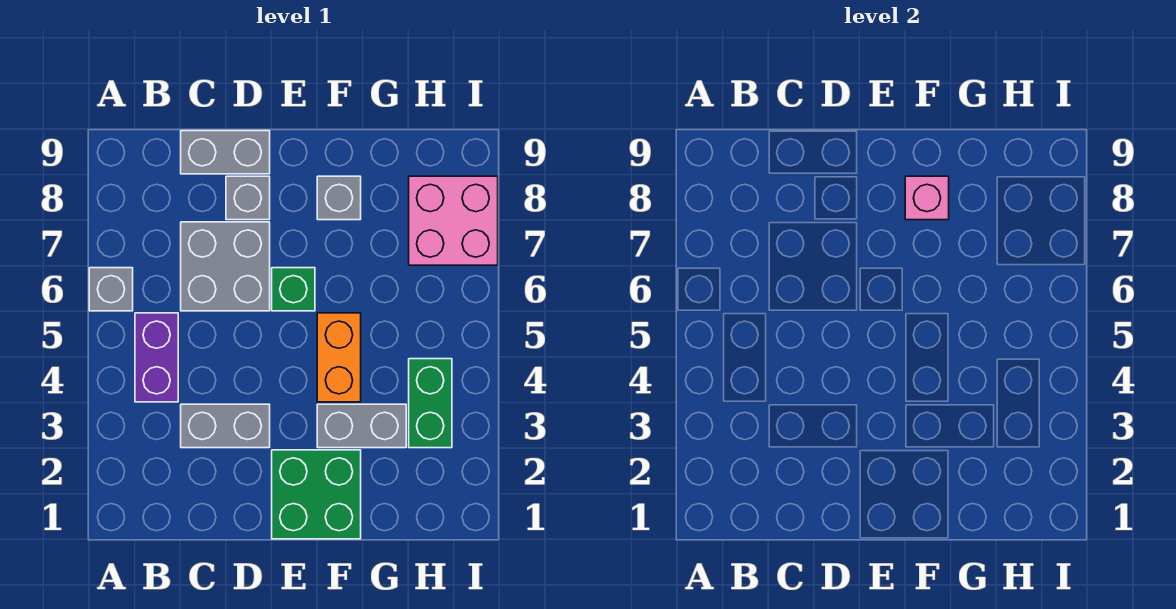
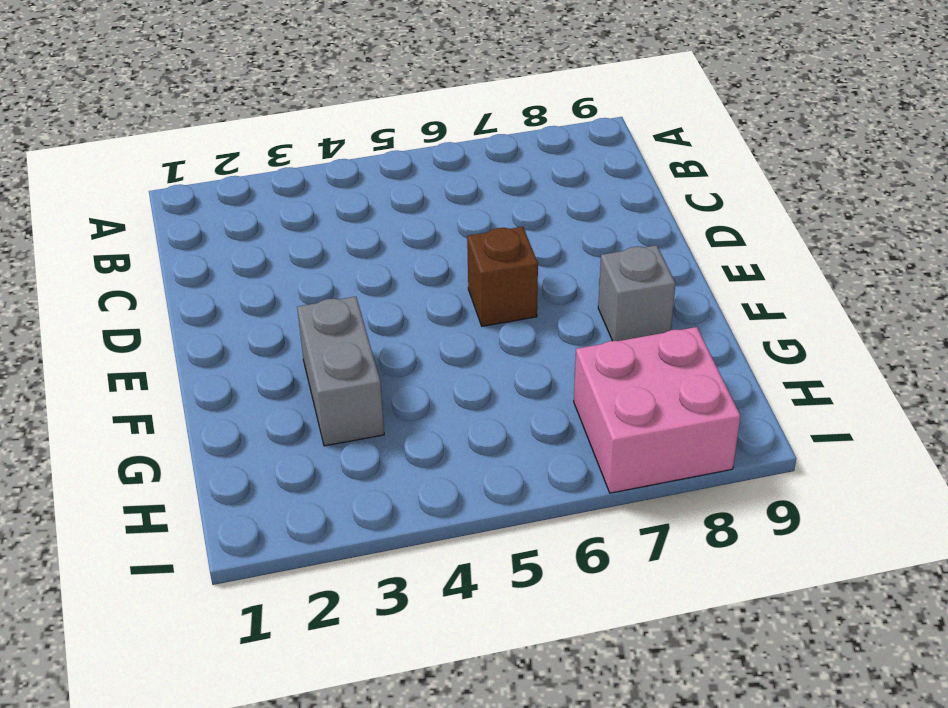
brown brick E6 level 1 -> green brick E6 level 1
none -> grey brick A6 level 1
none -> purple brick B4:B5 level 1
none -> grey brick C3:D3 level 1

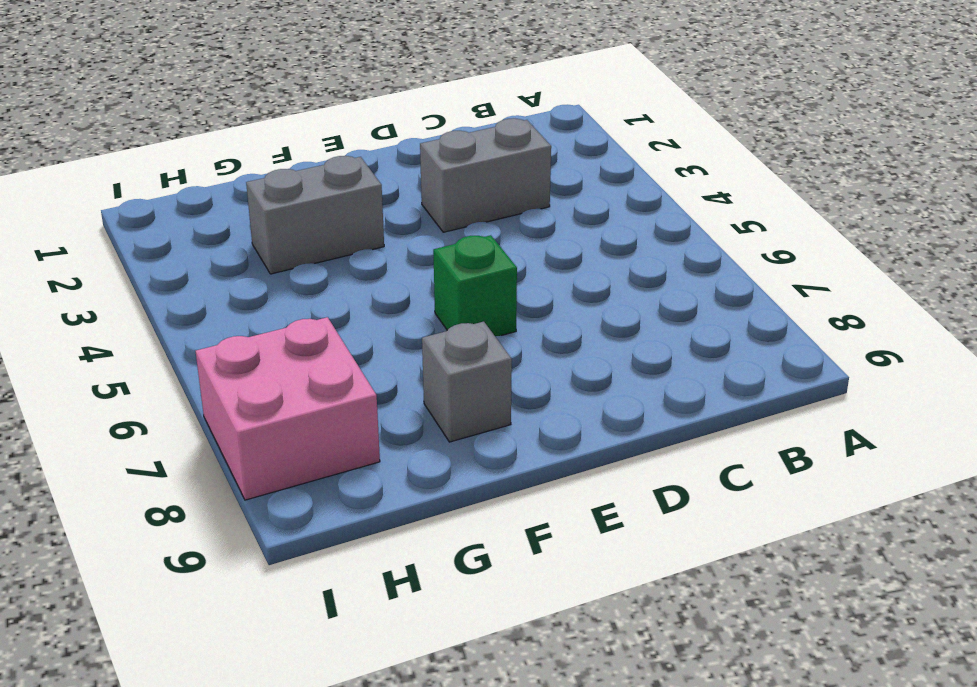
none -> grey brick A6 level 1
none -> purple brick B4:B5 level 1
none -> grey brick C6:D7 level 1

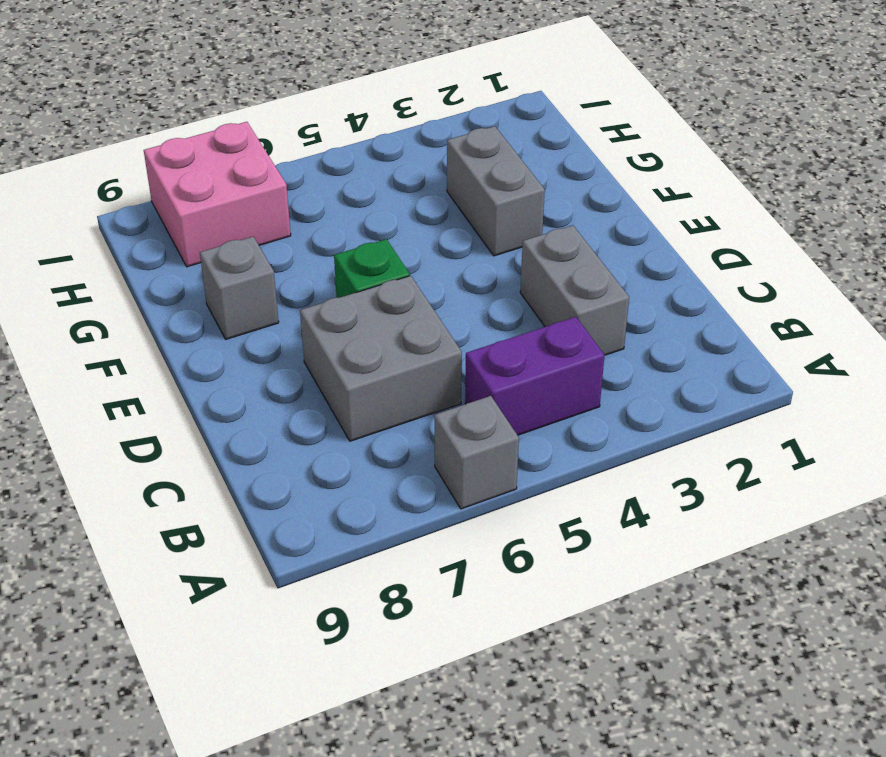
none -> grey brick C9:D9 level 1
none -> grey brick D8 level 1
none -> green brick E1:F2 level 1

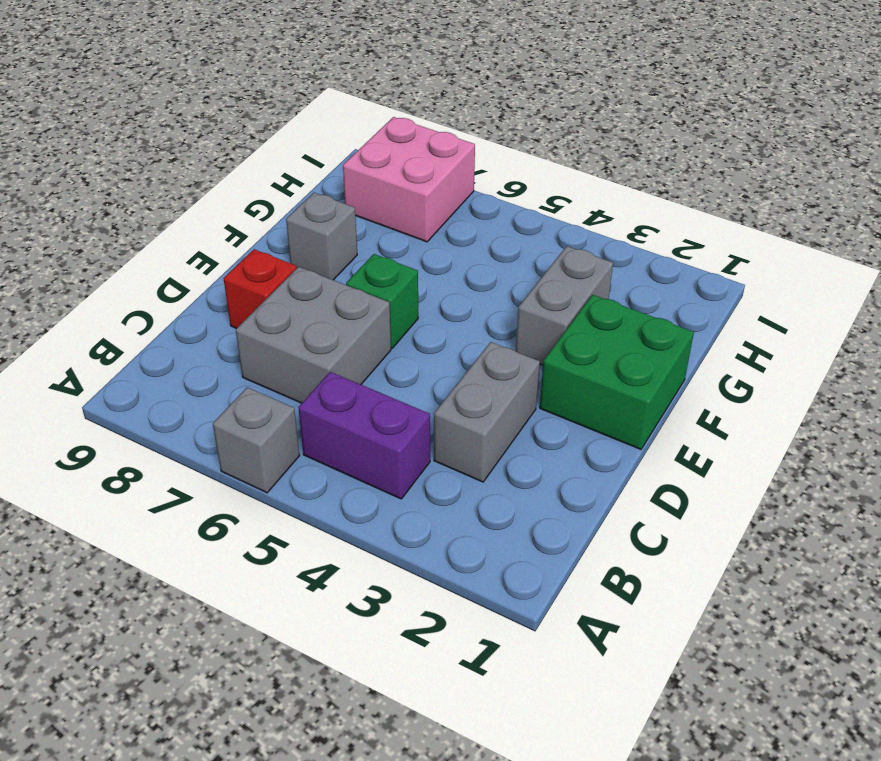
red brick D8 level 1 -> grey brick D8 level 1
none -> grey brick C9:D9 level 1
none -> orange brick F4:F5 level 1
none -> green brick H3:H4 level 1

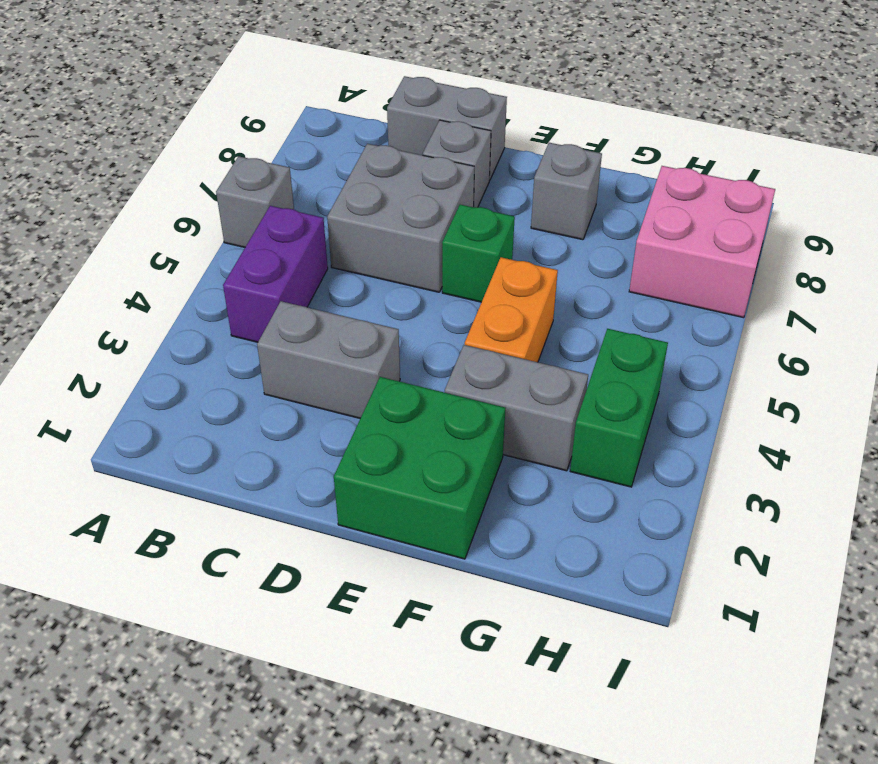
none -> pink brick F8 level 2

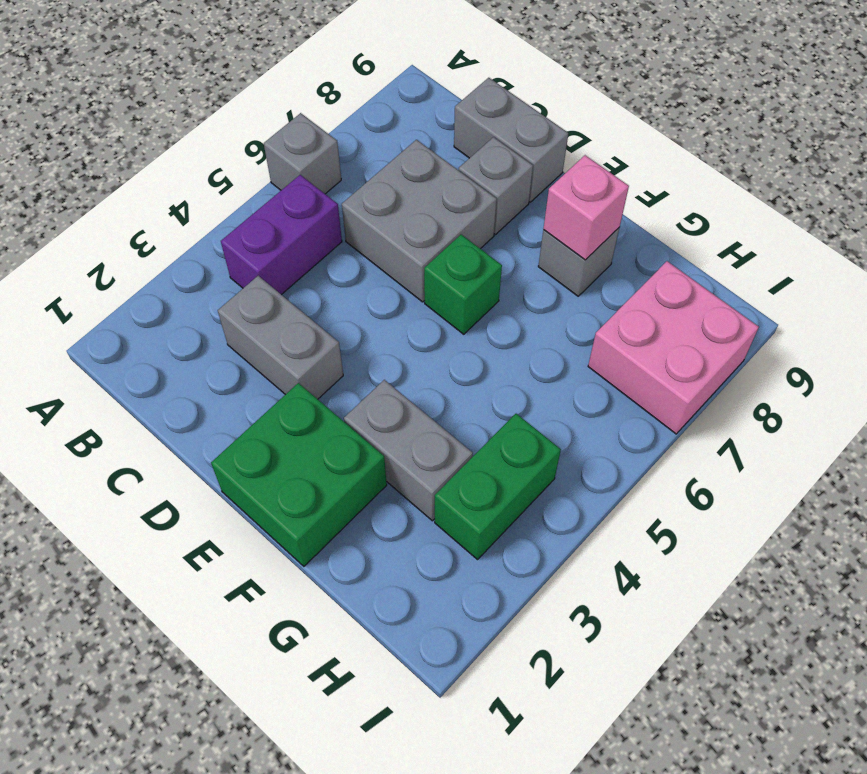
none -> orange brick F4:F5 level 1

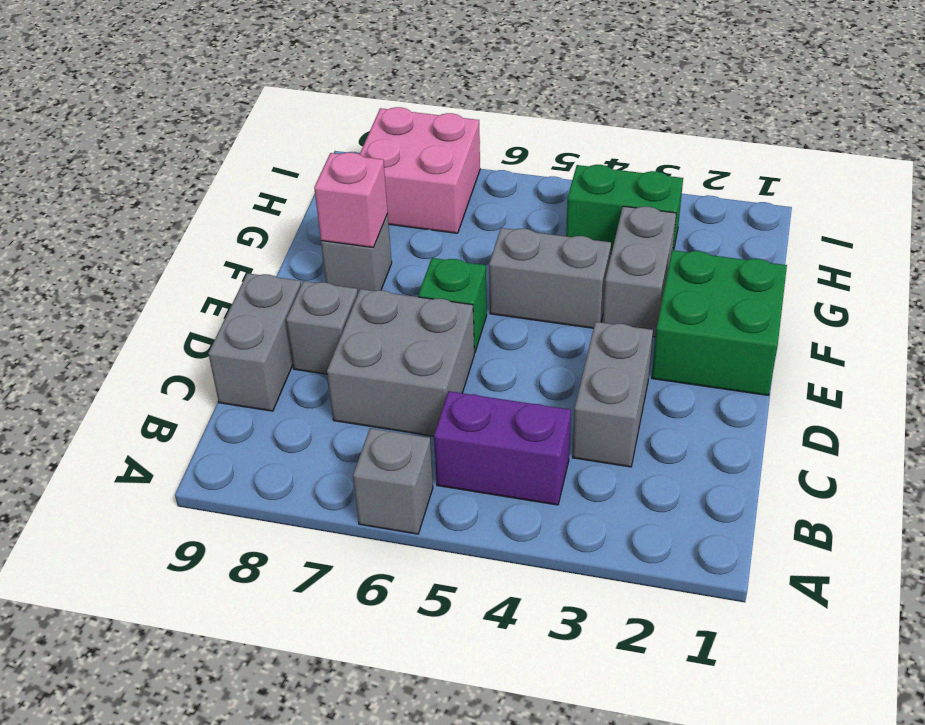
grey brick F4:F5 level 1 -> orange brick F4:F5 level 1

